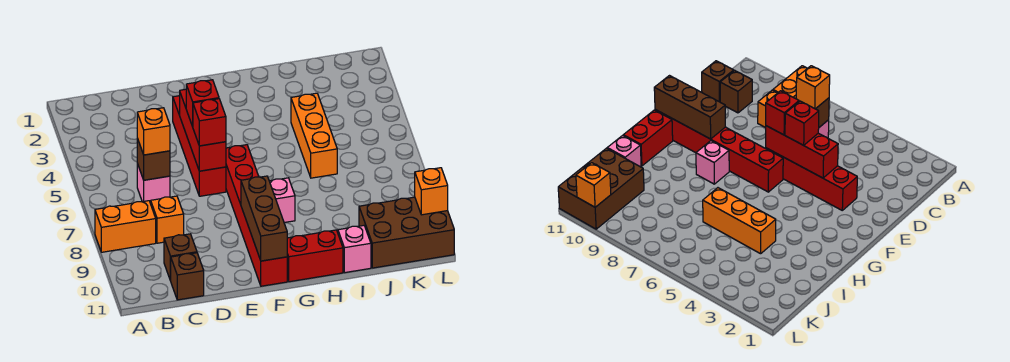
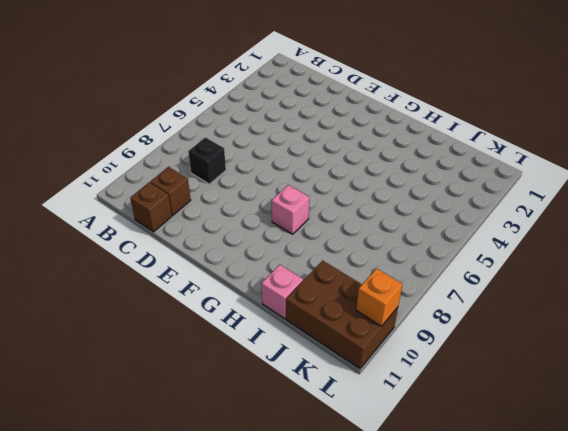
black brick C8 level 1 -> orange brick C8 level 1
none -> orange brick A8:B8 level 1
none -> pink brick C6 level 1
none -> red brick E3:E6 level 1

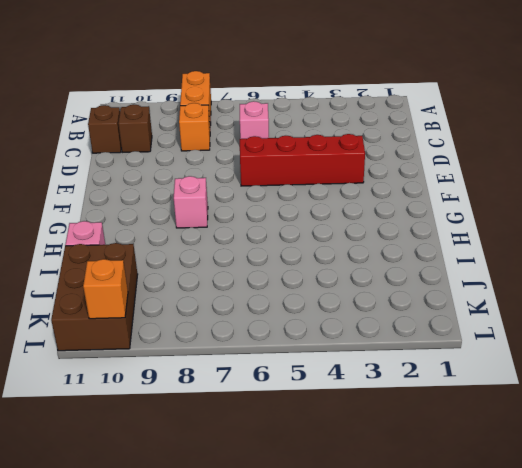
none -> red brick F6:F11 level 1
none -> red brick G11:H11 level 1
none -> orange brick I4:I6 level 1

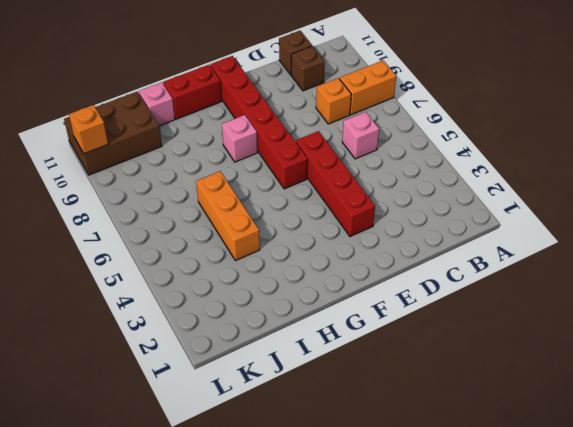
none -> brown brick C6 level 2
none -> red brick E4:E6 level 2
none -> brown brick F9:F11 level 2

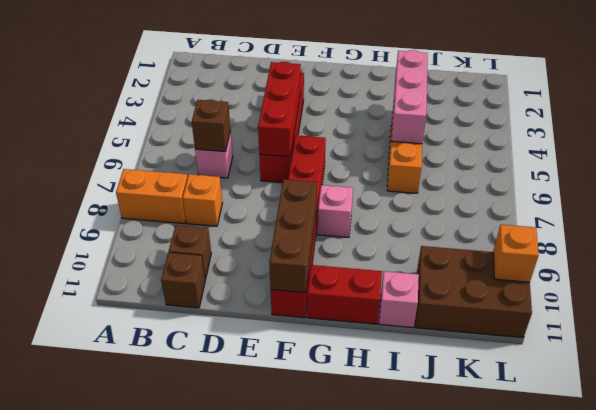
pink brick I3:I5 level 2 -> none
none -> orange brick C6 level 3
none -> red brick E5 level 3
none -> red brick E6 level 3

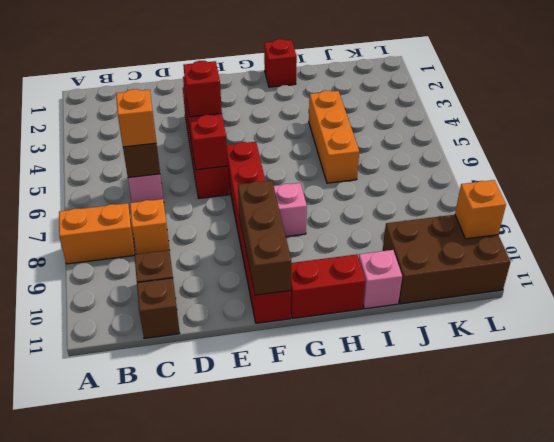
red brick H1 level 1 -> red brick E6 level 3

